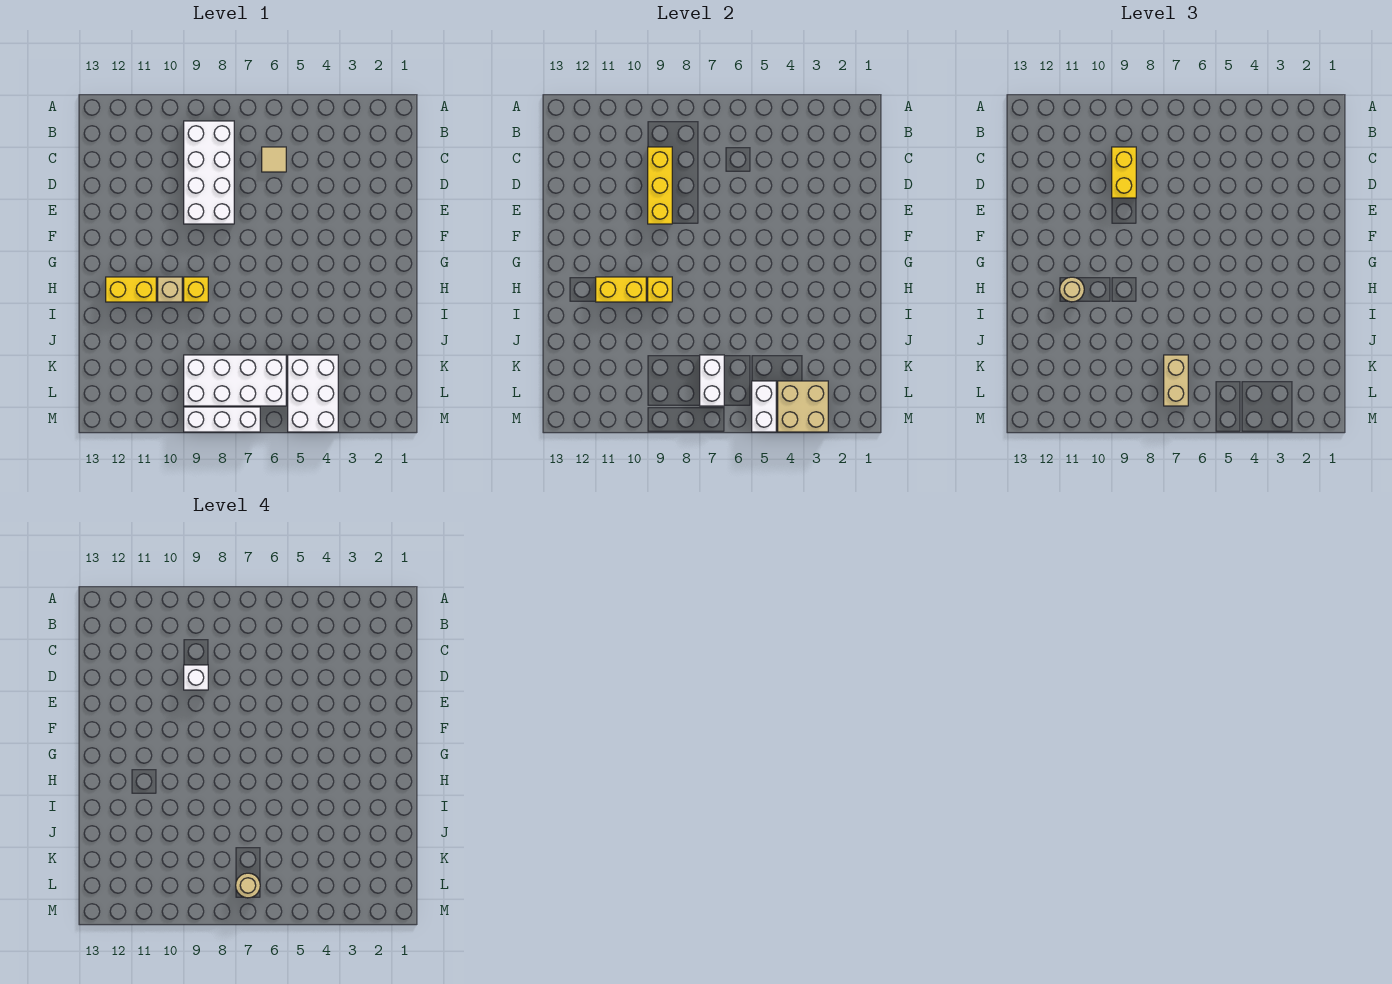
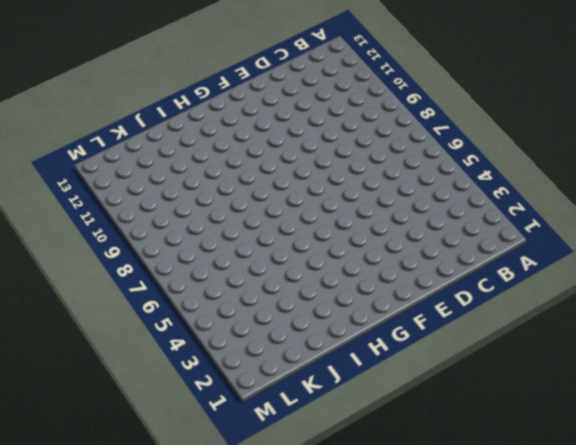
none -> white brick B8:E9 level 1
none -> tan tile C6 level 1
none -> yellow brick H9 level 1

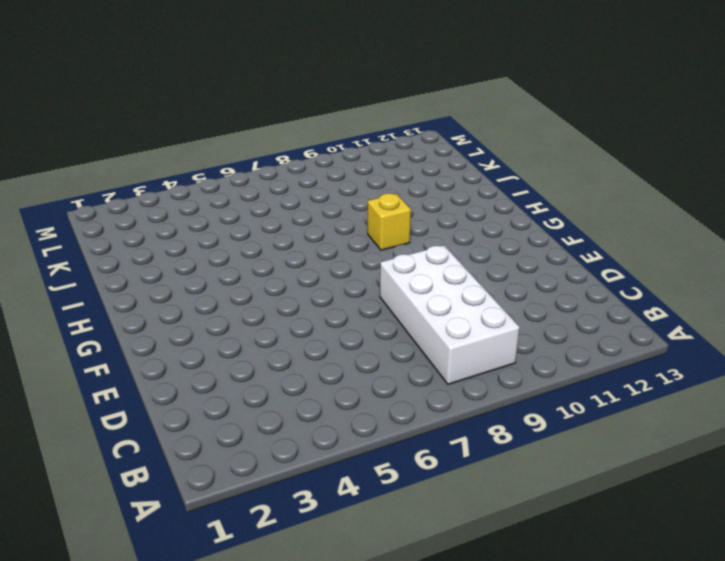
none -> tan tile C6 level 1
none -> tan brick H10 level 1
none -> yellow brick H11:H12 level 1

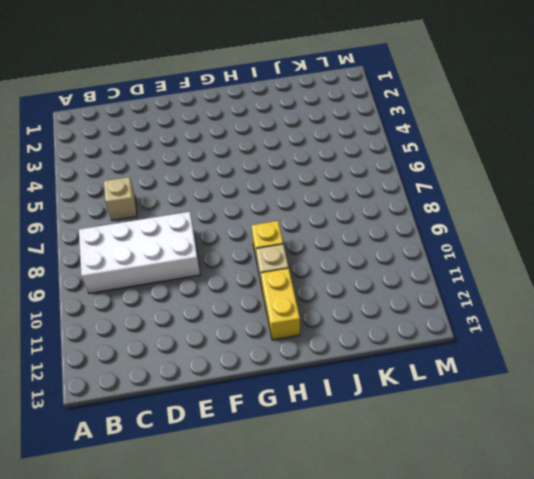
tan brick C6 level 1 -> tan tile C6 level 1
none -> white brick K4:M5 level 1
none -> white brick K6:L9 level 1
none -> white brick M7:M9 level 1

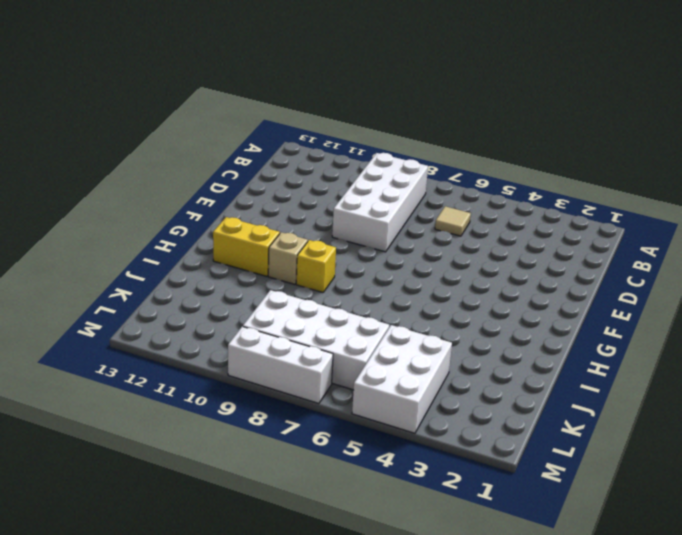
none -> yellow brick C9:E9 level 2
none -> yellow brick H9 level 2
none -> yellow brick H10:H11 level 2

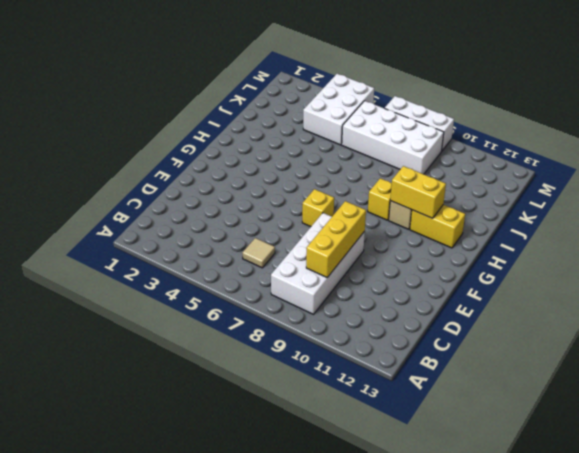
yellow brick F7 level 1 -> yellow brick H9 level 2
none -> white brick K7:L7 level 2
none -> tan brick L3:M4 level 2
none -> white brick L5:M5 level 2

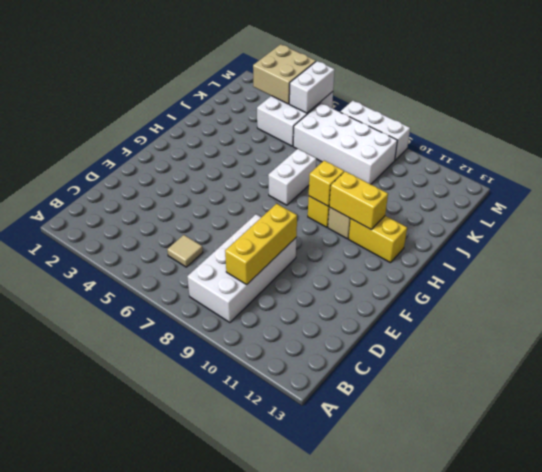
white brick H7:I7 level 1 -> white brick K7:L7 level 2
none -> yellow brick C9:D9 level 3
none -> tan round brick H11 level 3
none -> tan brick K7:L7 level 3

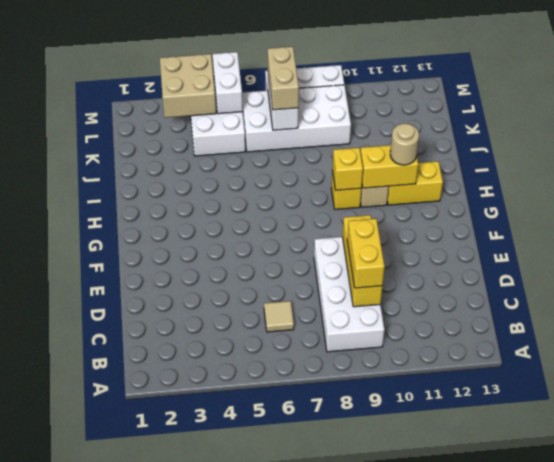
none -> white brick D9 level 4
none -> tan round brick L7 level 4

